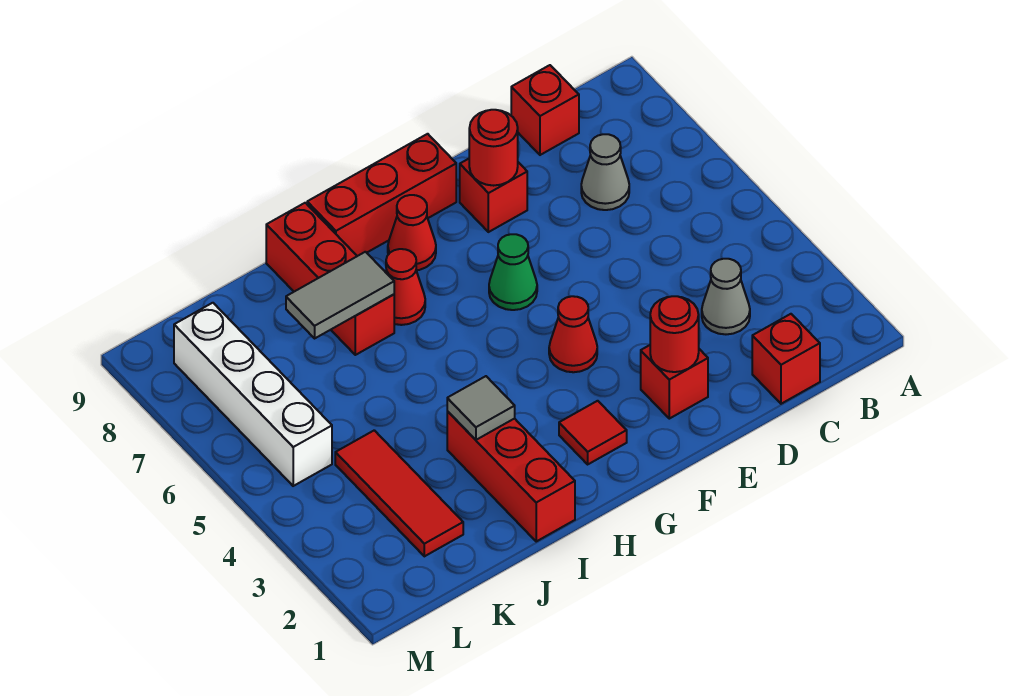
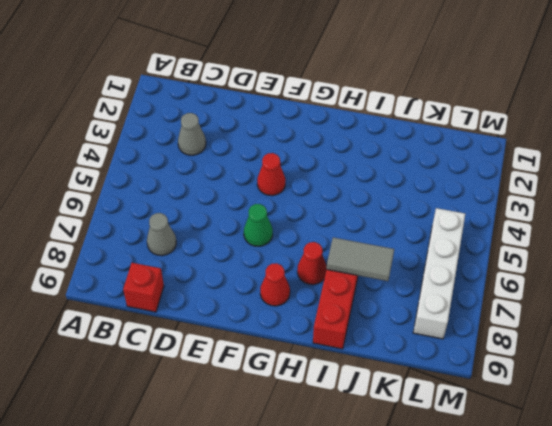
none -> red brick C1 level 1
none -> red brick E2 level 1
none -> red brick E8 level 1

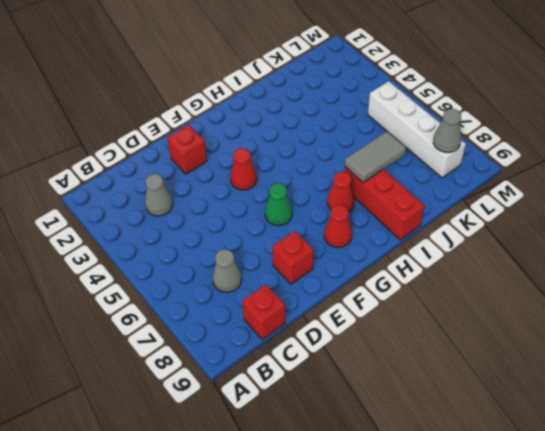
grey cone L8 level 2 -> none
none -> red brick C1 level 1
none -> red brick F9:H9 level 1
none -> red tile G2 level 1

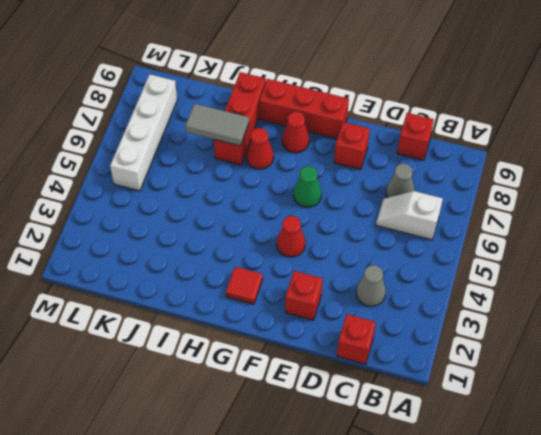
white slope B6:C6 level 1 top B -> none
none -> red brick I1:I3 level 1
none -> red tile K2:K4 level 1
none -> red round brick E2 level 2

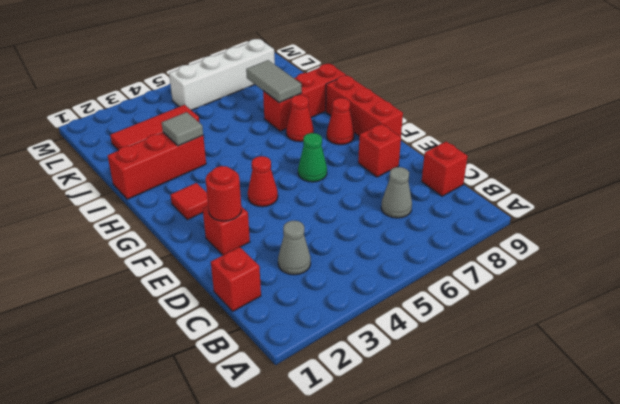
none -> red round brick E8 level 2

